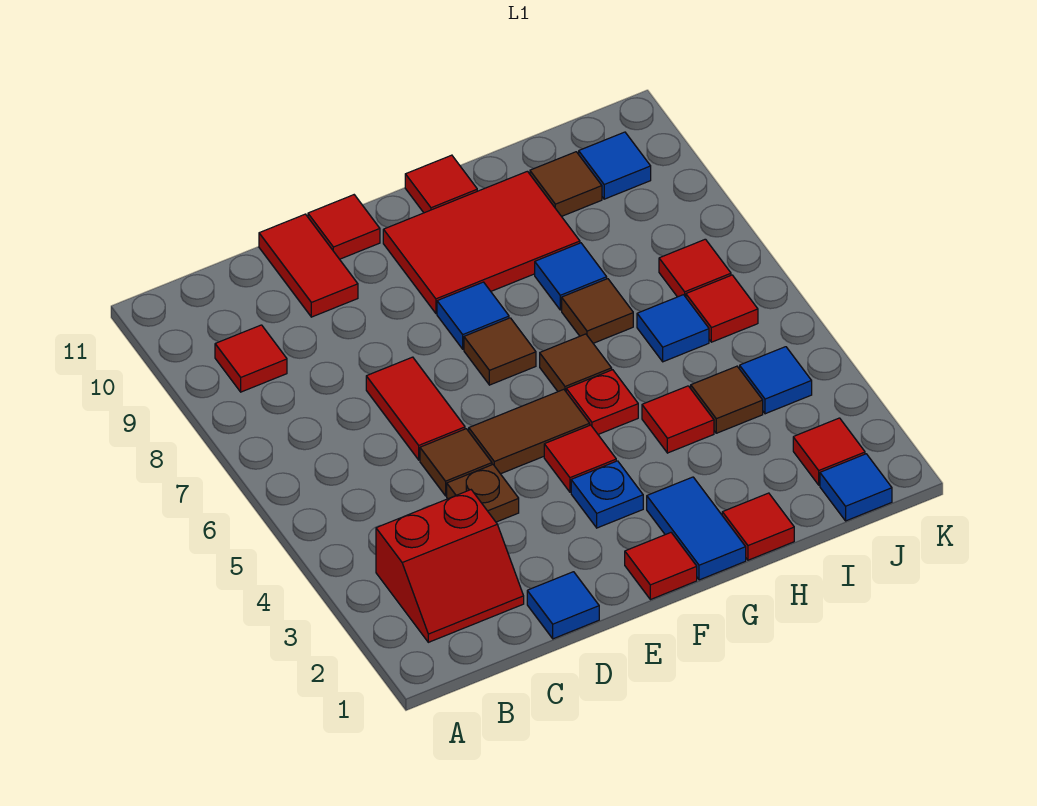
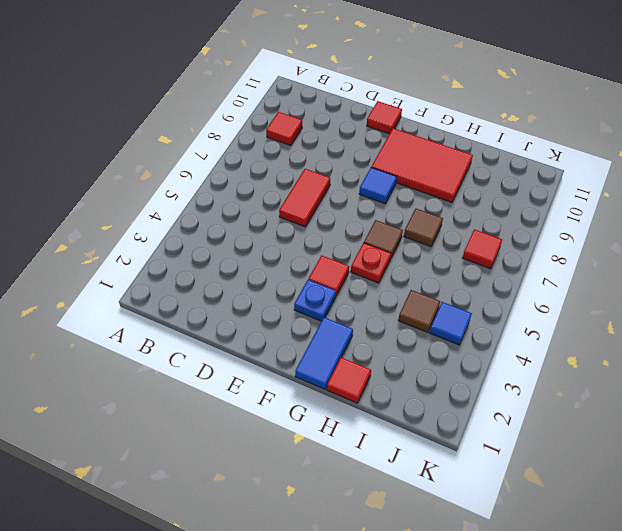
none -> red slope B2:C3 level 1 top 3
none -> blue tile D1 level 1
none -> brown plate D4 level 1
none -> brown tile D5 level 1

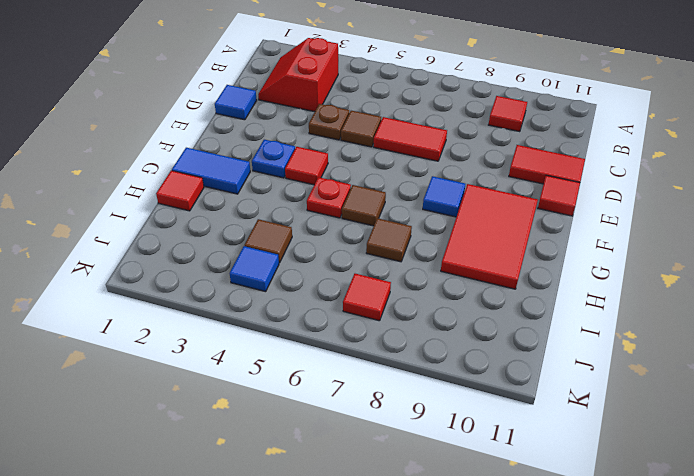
none -> brown tile E5:F5 level 1
none -> red tile F1 level 1
none -> brown tile F7 level 1
none -> red tile G11 level 1

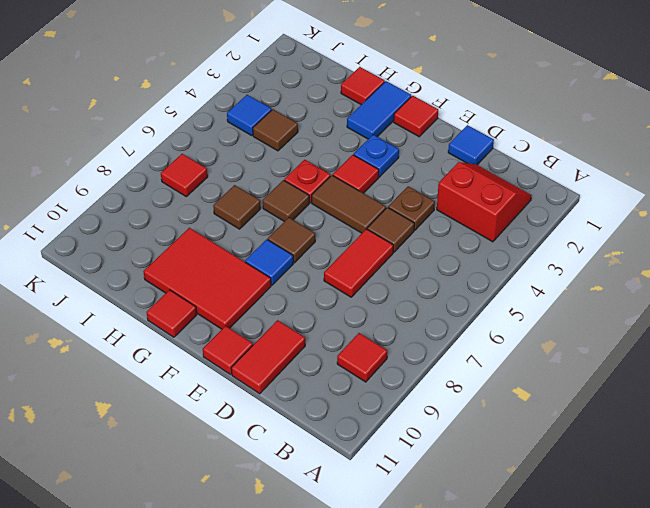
none -> red tile H4 level 1
none -> blue tile H8 level 1
none -> blue tile I6 level 1
none -> brown tile I10 level 1

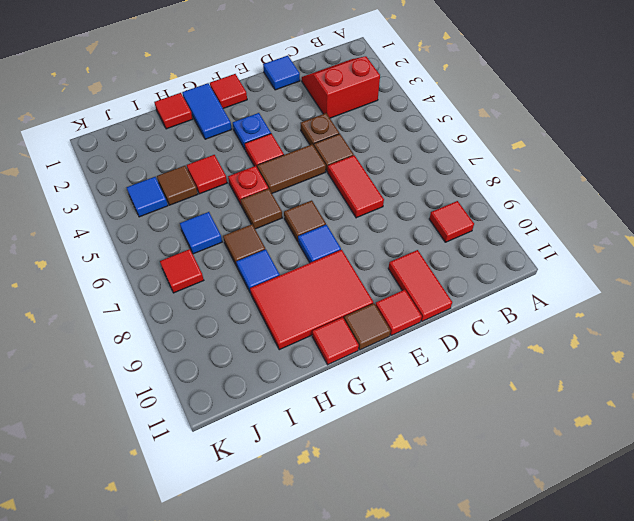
brown tile F11 level 1 -> brown tile I10 level 1
none -> blue tile J1 level 1
none -> red tile J2 level 1
none -> red tile J6 level 1
none -> blue tile J10 level 1

